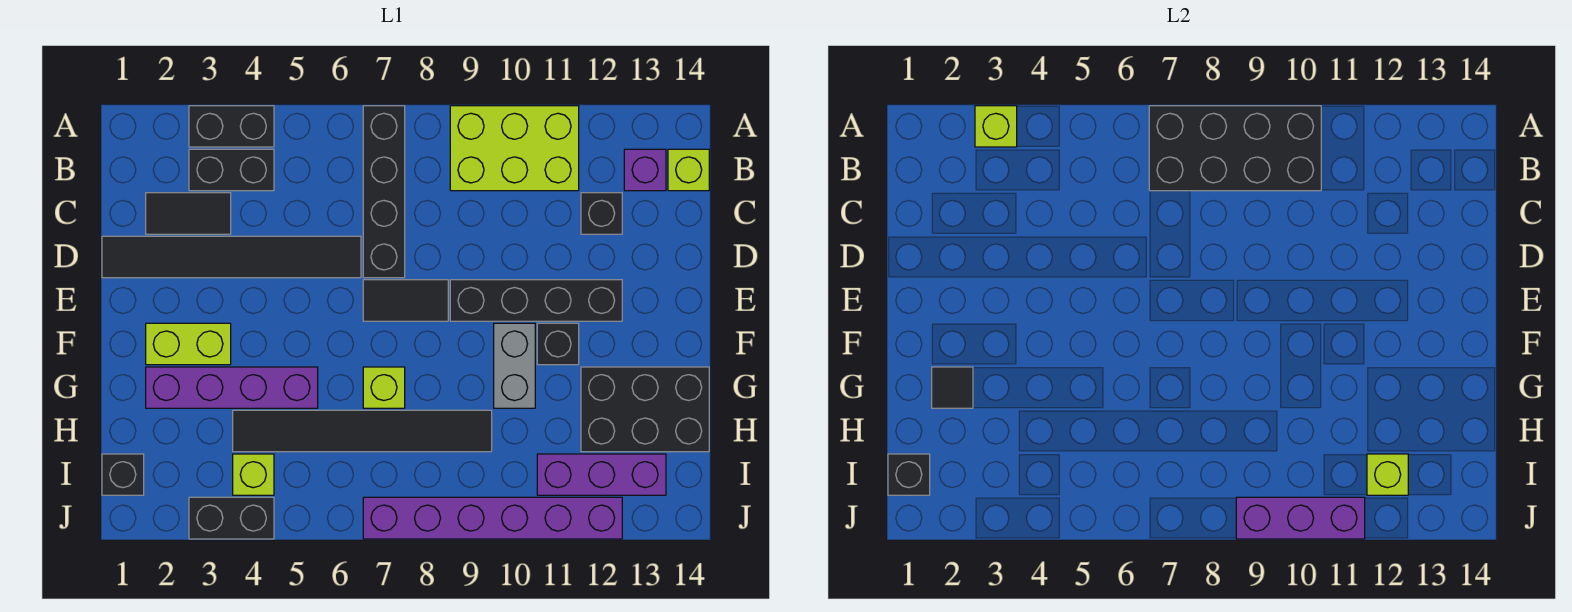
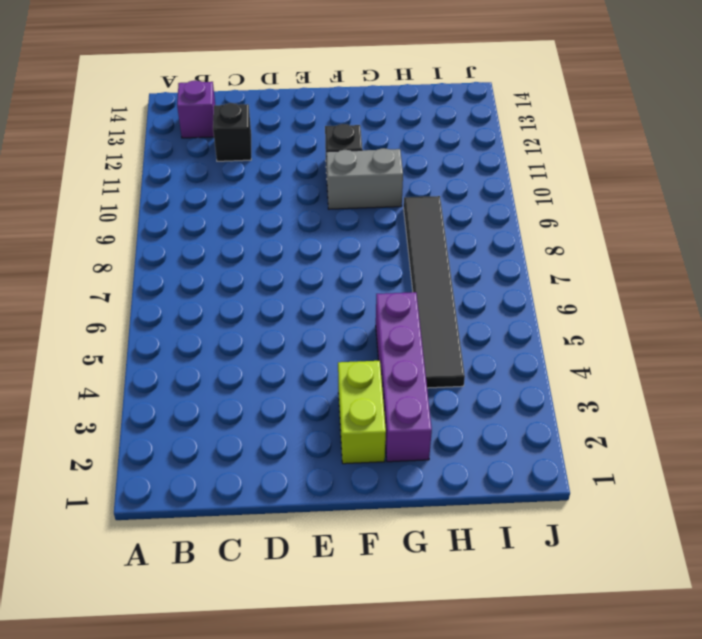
none -> black brick A3:A4 level 1
none -> black brick A7:D7 level 1
none -> lime brick A9:B11 level 1

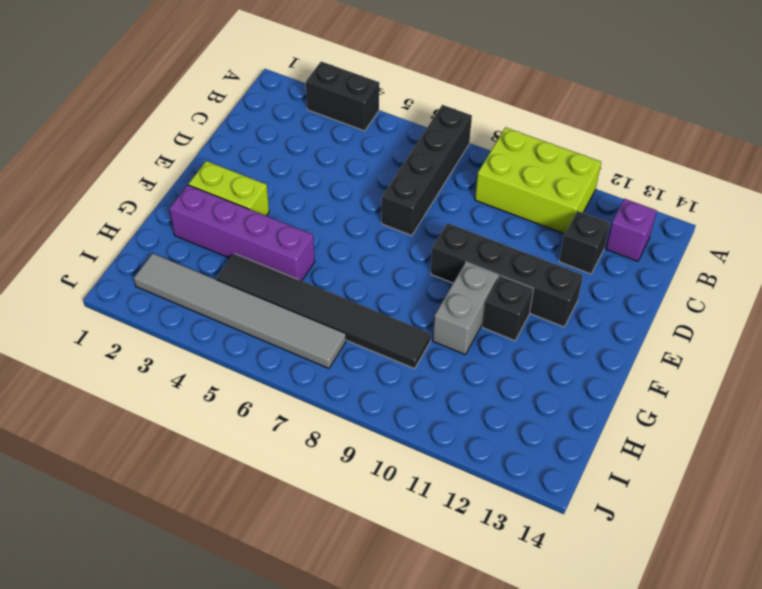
grey tile I2:I7 level 1 -> lime brick I4 level 1
none -> black brick B3:B4 level 1
none -> lime brick B14 level 1
none -> black tile C2:C3 level 1

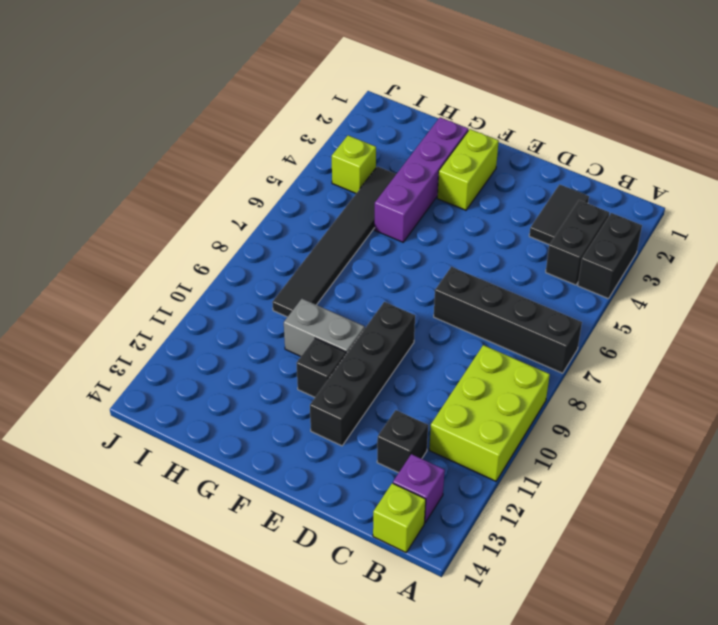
none -> black tile D1:D6 level 1
none -> black tile E7:E8 level 1
none -> lime brick G7 level 1

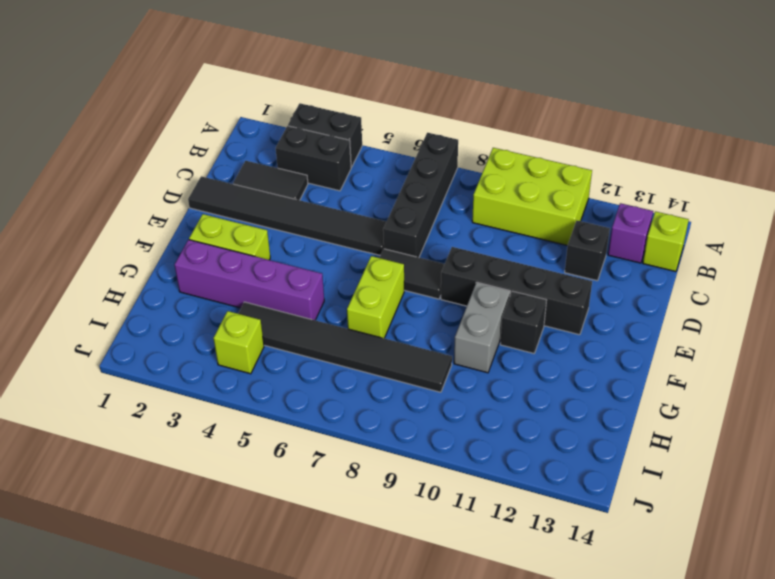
lime brick F7:G7 level 1 -> lime brick G7 level 1
none -> black brick G12:H14 level 1
none -> black brick I1 level 1
none -> purple brick I11:I13 level 1

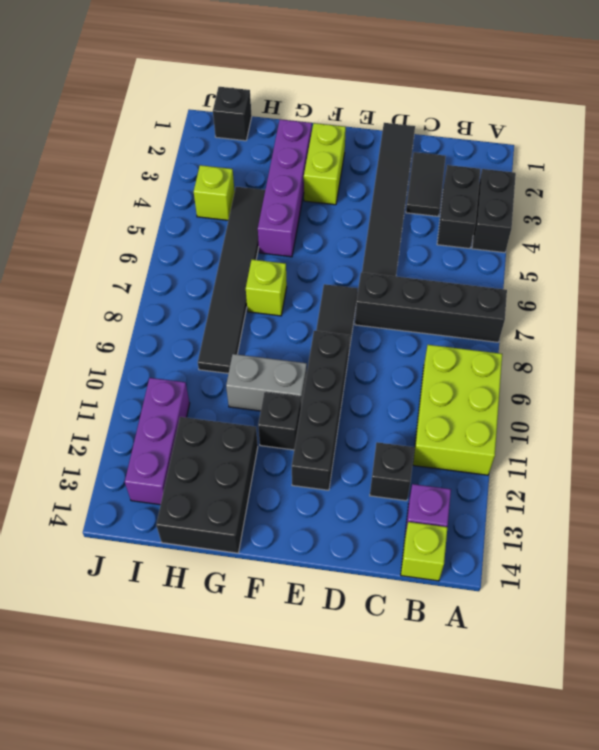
none -> black brick J3:J4 level 1
none -> purple brick J7:J12 level 1
none -> lime brick A3 level 2

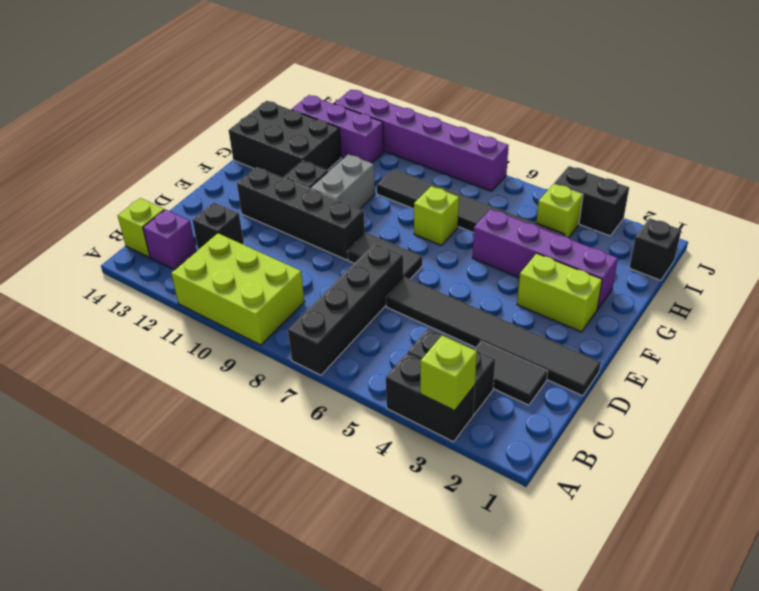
none -> black brick A7:B10 level 2
none -> black tile G2 level 2
none -> black brick I1 level 2

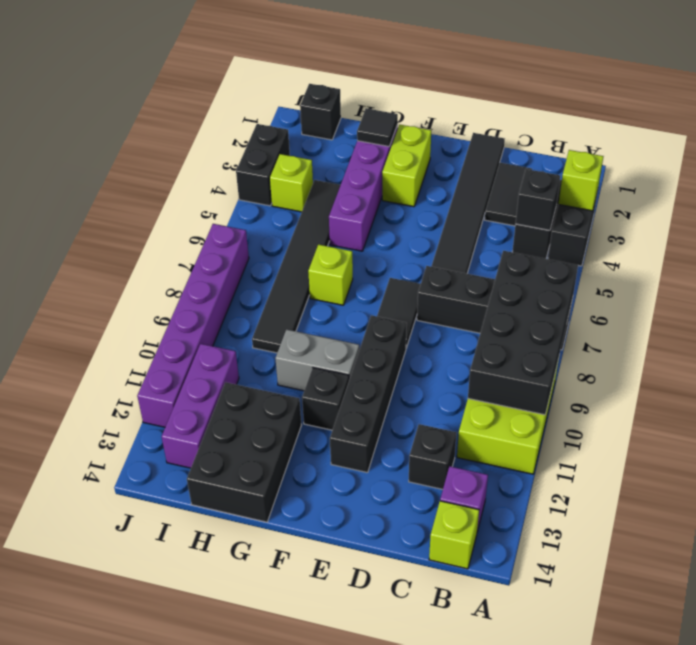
black brick B4 level 2 -> black brick I1 level 2
none -> lime brick I12 level 2
none -> purple brick J9:J11 level 2

